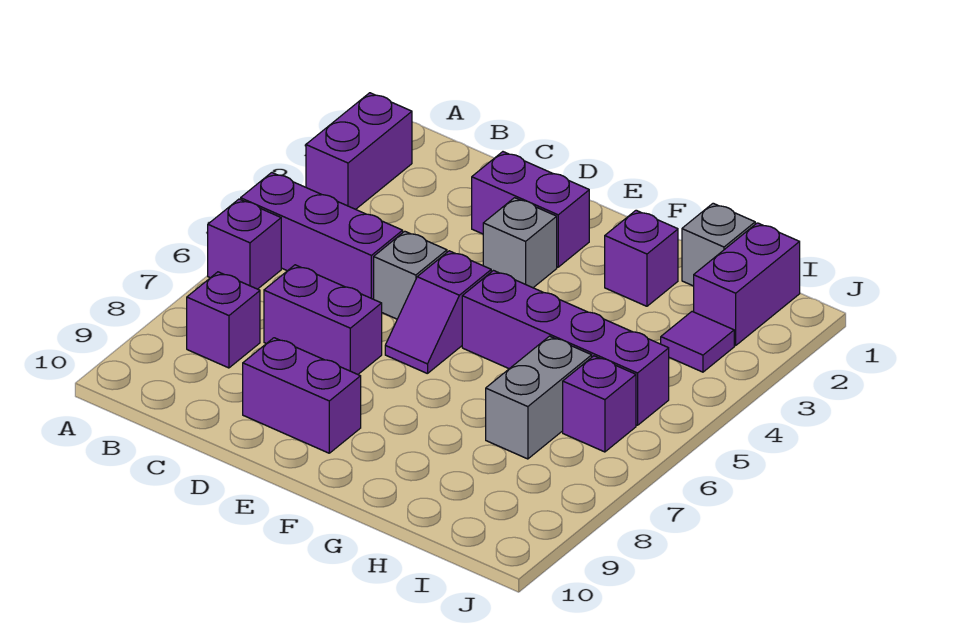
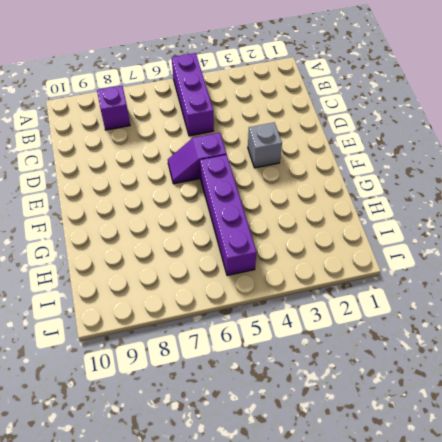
none -> purple brick A2:A3 level 1
none -> purple brick A6 level 1
none -> purple brick C7:D7 level 1

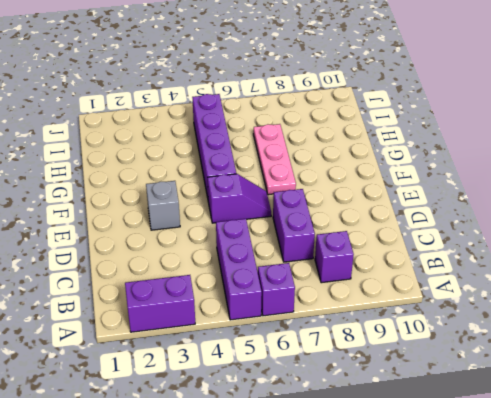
pink plate F7:H7 level 1 -> grey brick H6:H7 level 1
none -> purple brick D2:E2 level 1
none -> grey brick D5 level 1
none -> purple brick D9:E9 level 1

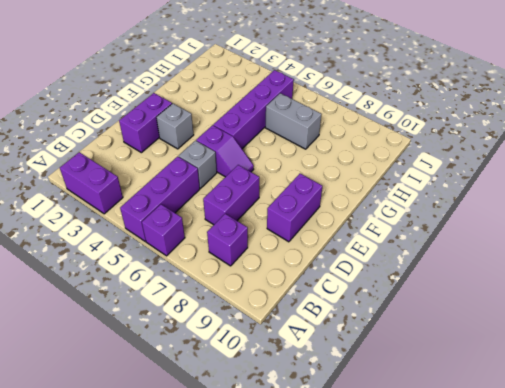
none -> purple brick G2 level 1
none -> grey brick H1 level 1
none -> purple brick I1:I2 level 1

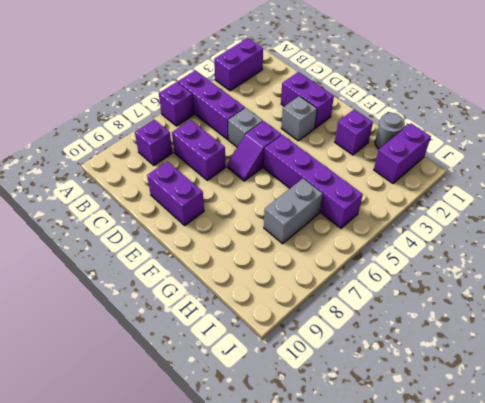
grey round brick H1 level 1 -> grey brick H1 level 1
none -> purple tile I3 level 1
none -> purple brick I6 level 1

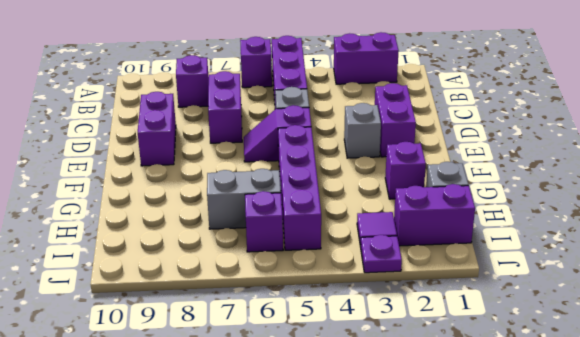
purple plate J3 level 1 -> none

